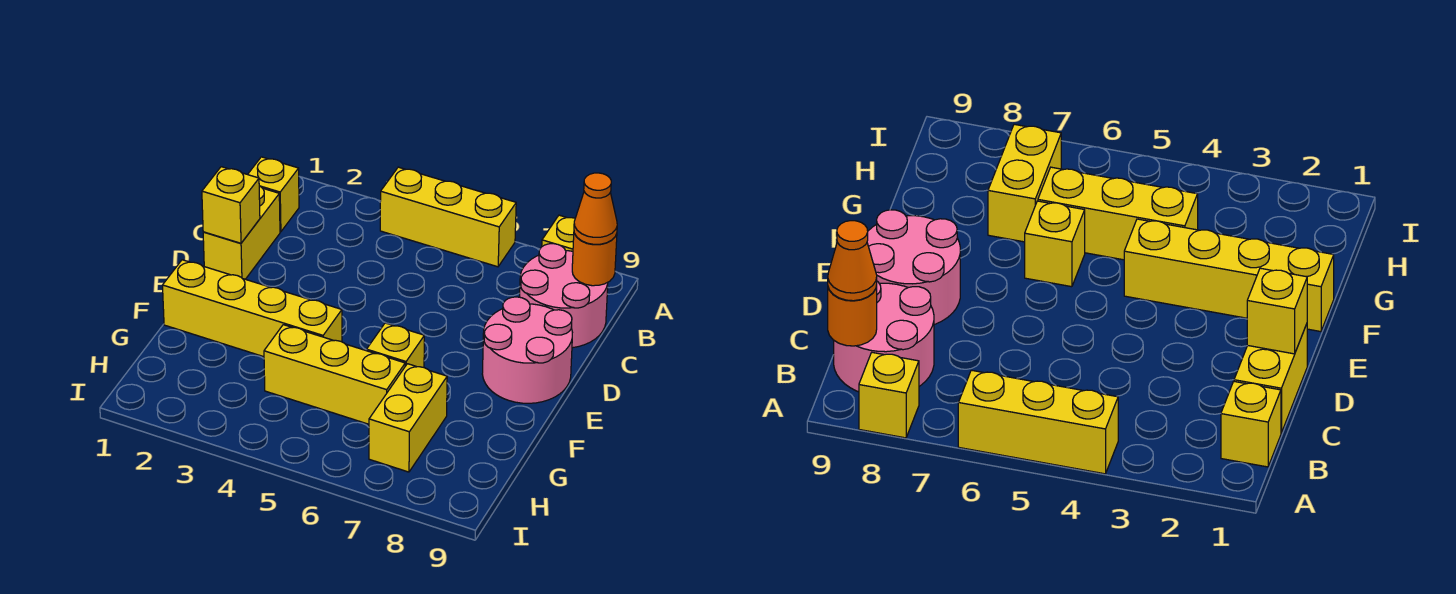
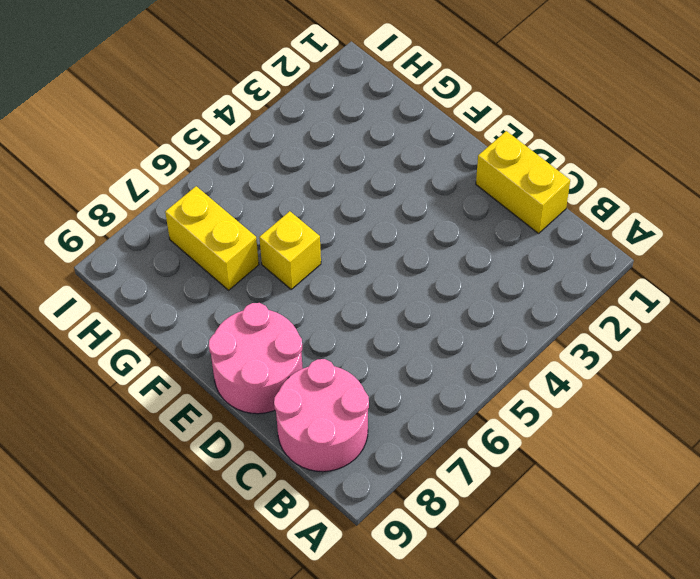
none -> yellow brick A4:A6 level 1
none -> yellow brick A8 level 1
none -> yellow brick B1 level 1

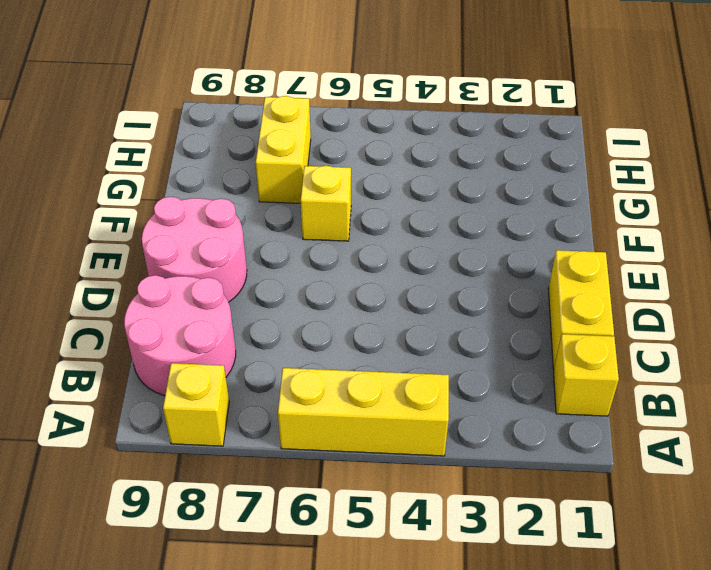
none -> yellow brick F1:F4 level 1
none -> yellow brick G4:G6 level 1
none -> orange round brick B9 level 2

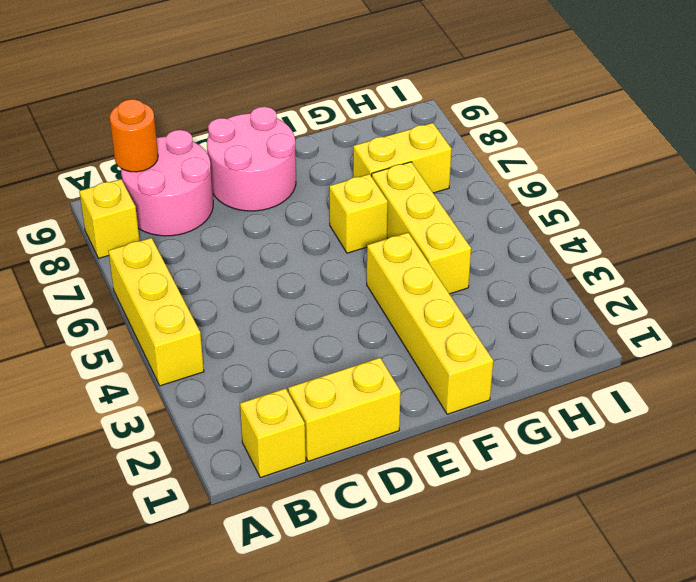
none -> yellow brick D1 level 2
none -> orange cone B9 level 3

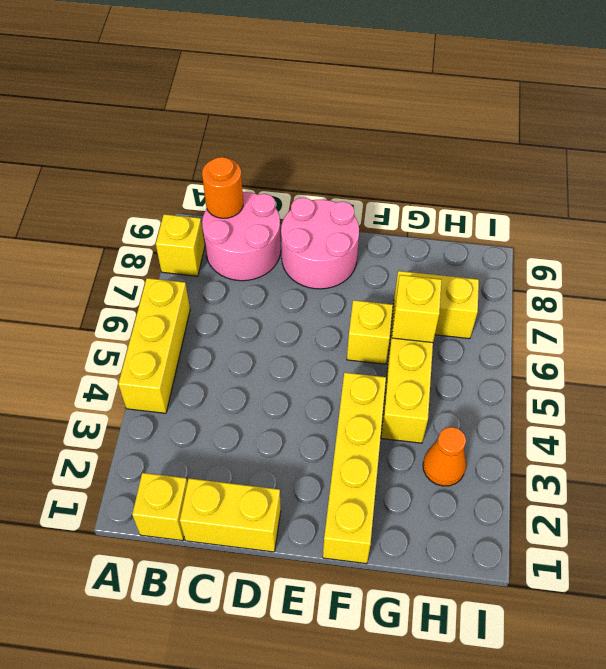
yellow brick G6 level 2 -> yellow brick D1 level 2
orange cone H3 level 1 -> orange cone B9 level 3

